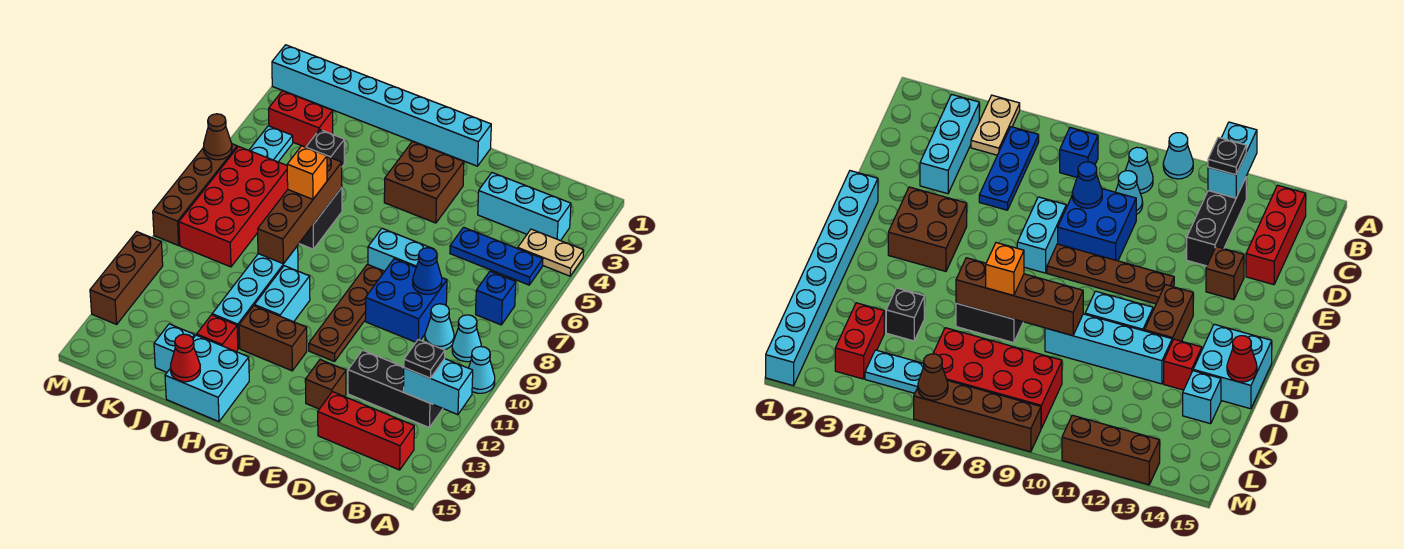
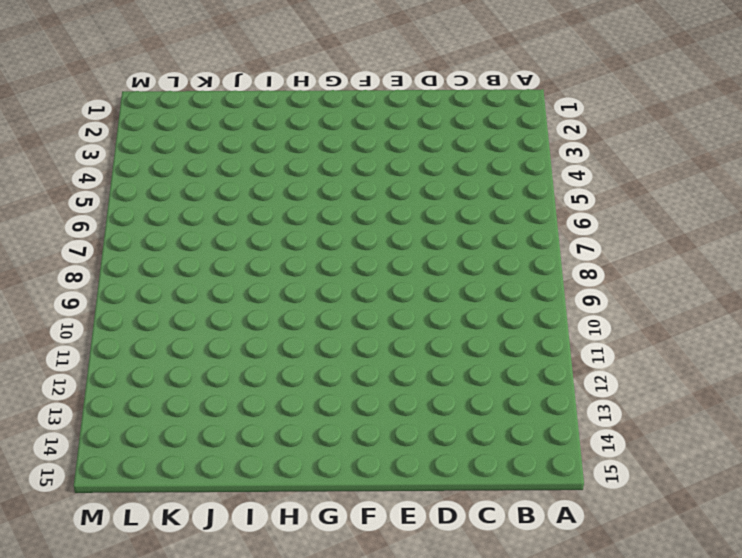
none -> tan plate A4:B4 level 1
none -> cyan cone A10 level 1
none -> cyan brick B3:D3 level 1
none -> blue plate B5:D5 level 1

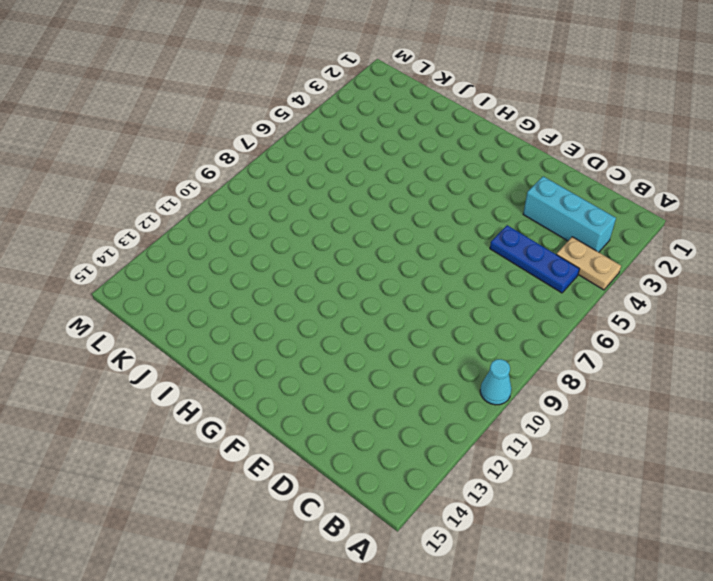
none -> blue brick B7 level 1
none -> cyan cone B9 level 1
none -> black brick B12:D12 level 1
none -> red brick B14:D14 level 1

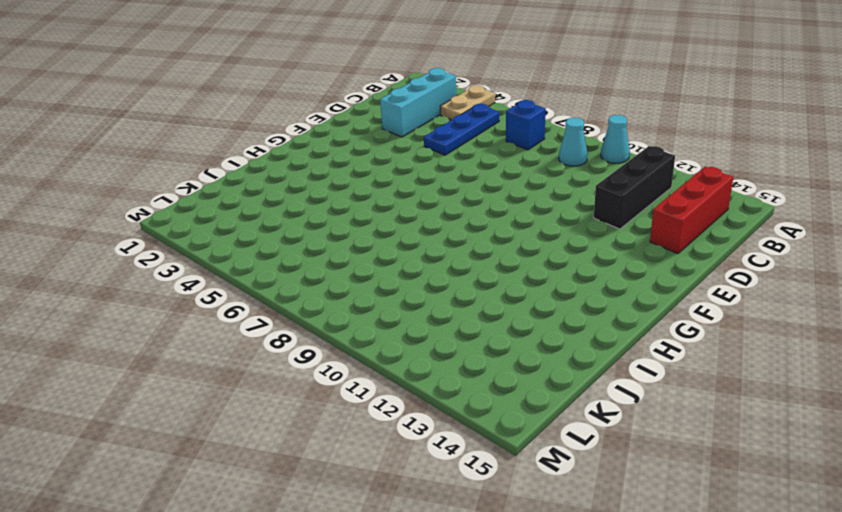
none -> cyan cone C9 level 1
none -> blue brick D8:E9 level 1
none -> cyan brick E7:F7 level 1
none -> brown brick E13 level 1

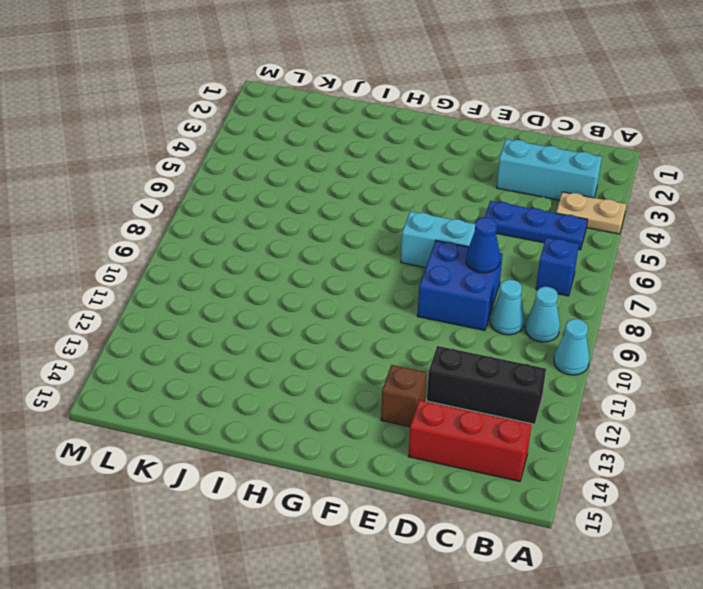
none -> cyan brick F1:M1 level 1
none -> brown brick F3:G4 level 1
none -> brown plate F8:F11 level 1
none -> brown brick G12:H12 level 1

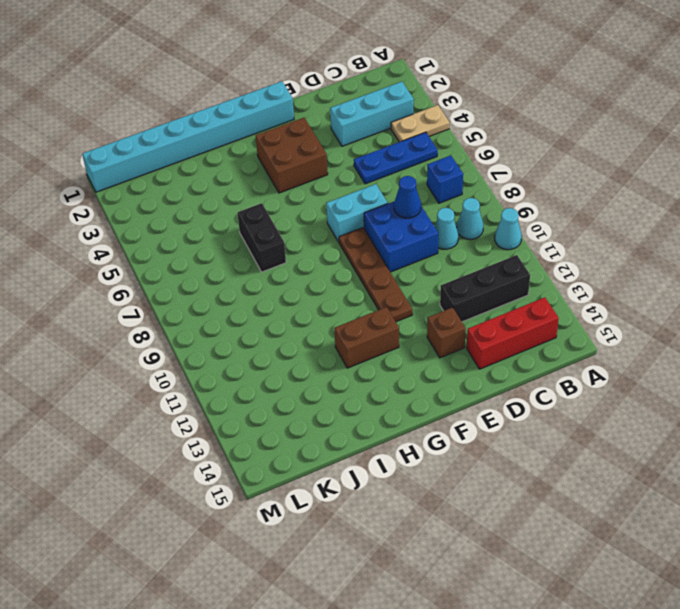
none -> cyan brick H10:H11 level 1
none -> cyan brick H14:I15 level 1
none -> cyan brick I9:I12 level 1
none -> red brick I13 level 1

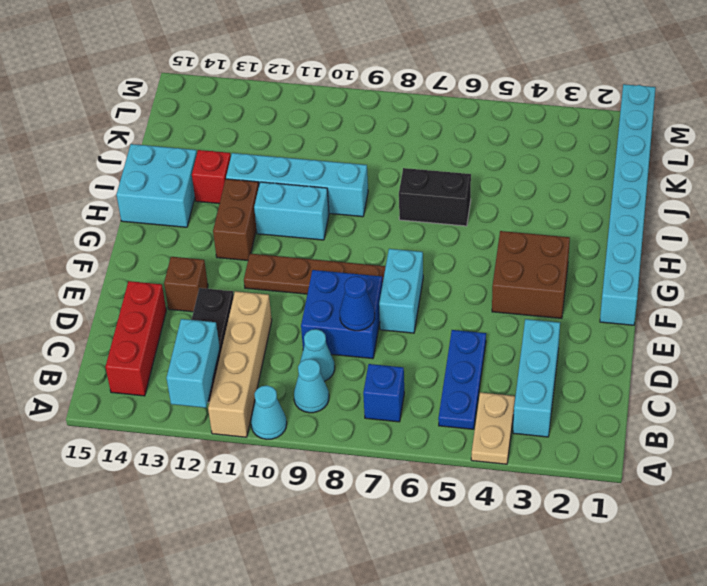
tan brick A11:D11 level 1 -> none
none -> black brick J4 level 1
none -> cyan brick J14 level 1
none -> red brick K3:L3 level 1
none -> red brick K6:L9 level 1

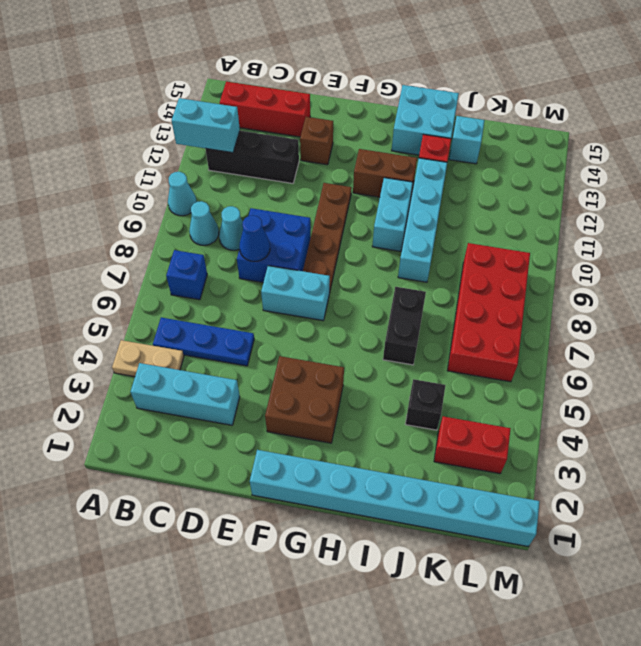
none -> cyan plate L4:L5 level 1
none -> brown brick M6:M9 level 1
none -> brown brick M11:M13 level 1
none -> brown brick I6:I9 level 2

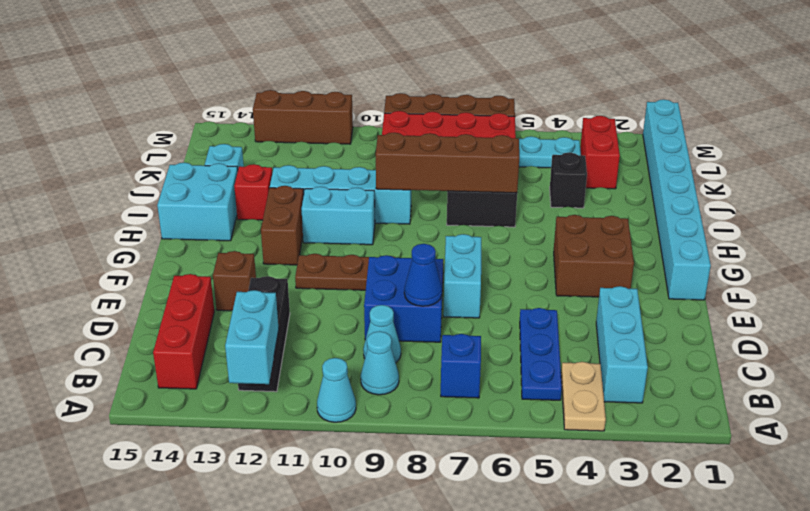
none -> red cone I15 level 2
none -> brown cone M6 level 2
none -> black plate B12 level 3
none -> orange brick I7 level 3

